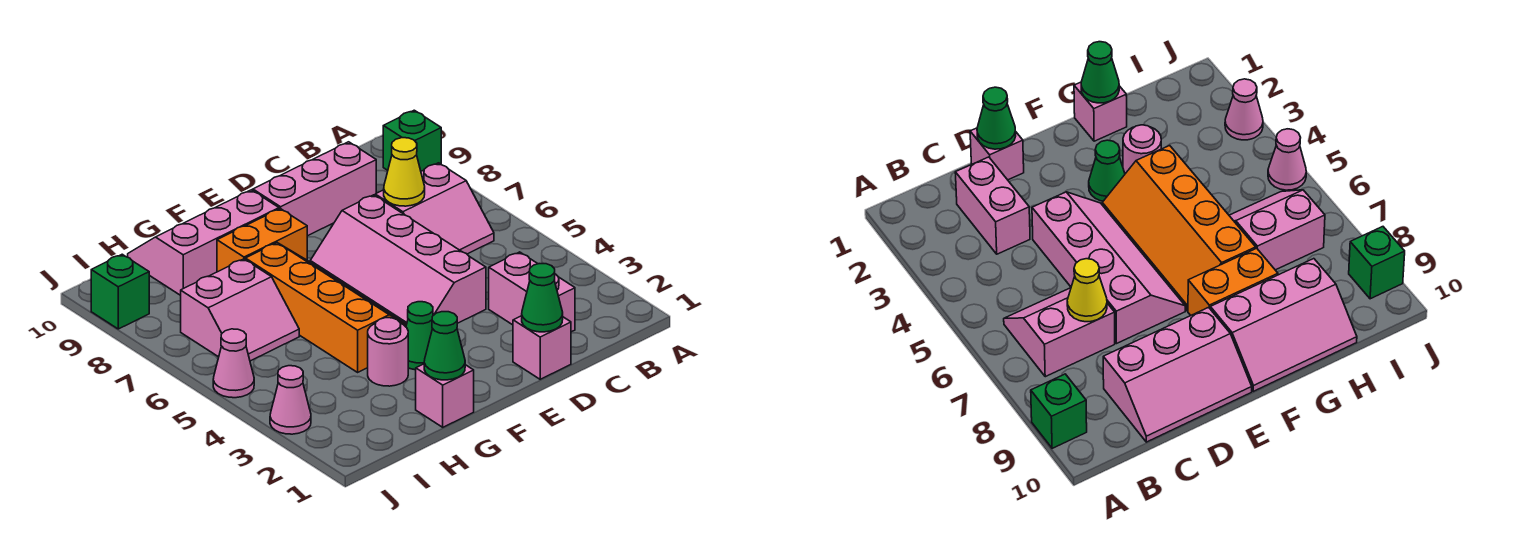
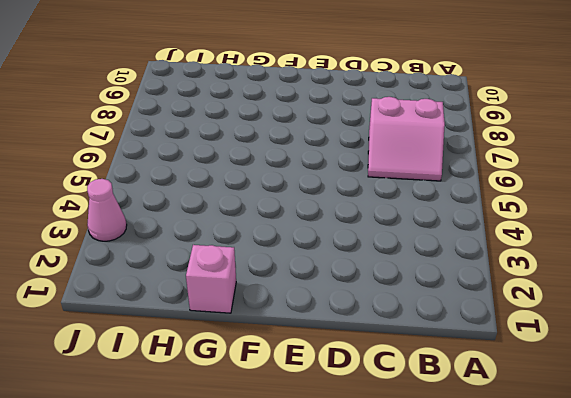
none -> green brick A9 level 1
none -> pink brick C2:C3 level 1
none -> pink slope C9:E10 level 1 top 9

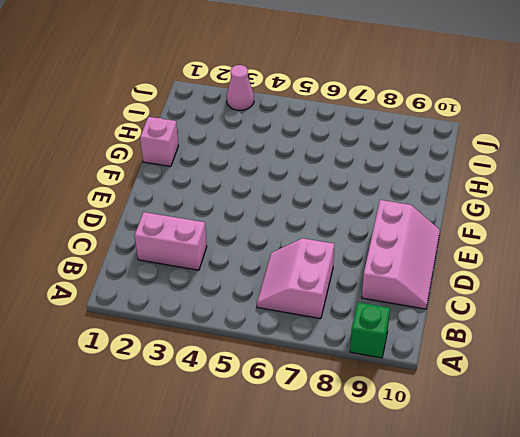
none -> pink brick D1 level 1
none -> pink slope D4:E7 level 1 top D
none -> green cone F3 level 1

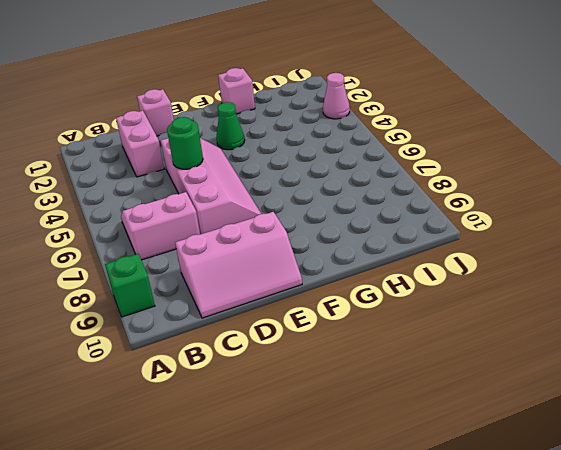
green round brick D5 level 2 -> none
none -> orange slope F4:G7 level 1 top G
none -> orange brick F8:G8 level 1
none -> pink slope F9:H10 level 1 top 9

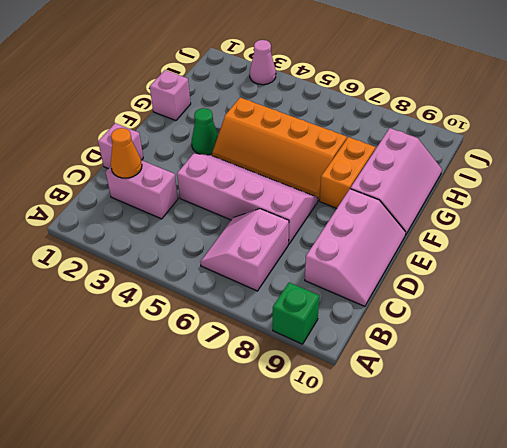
orange cone C2 level 2 -> none
none -> pink round brick G3 level 1
none -> pink slope H6:I7 level 1 top 7
none -> pink cone J5 level 1

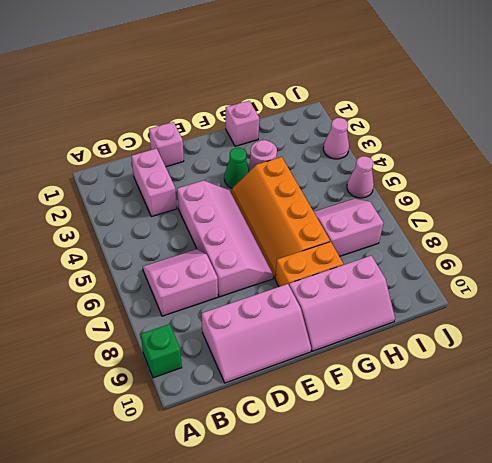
none -> green brick J9 level 1
none -> yellow cone C7 level 2
none -> green cone D1 level 2

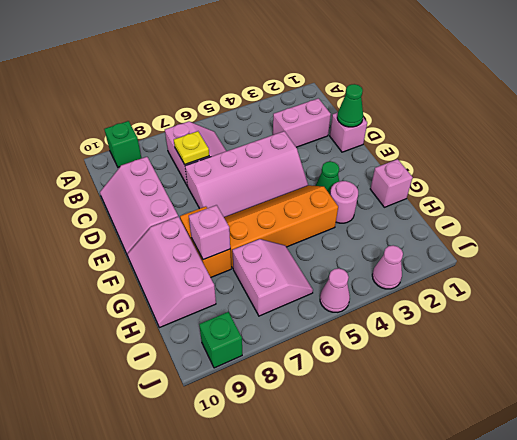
yellow plate C7 level 2 -> yellow cone C7 level 2
pink brick G8 level 2 -> none
none -> green cone G1 level 2

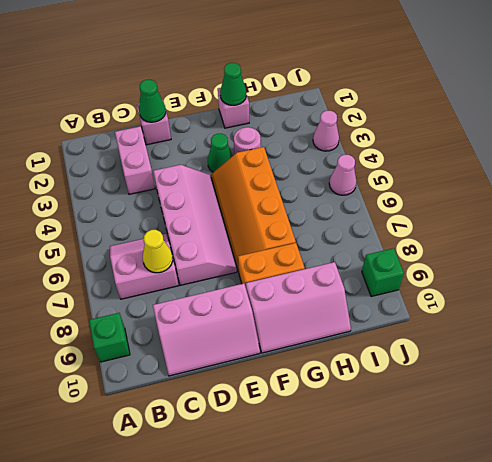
none -> pink slope H6:I7 level 1 top 7

